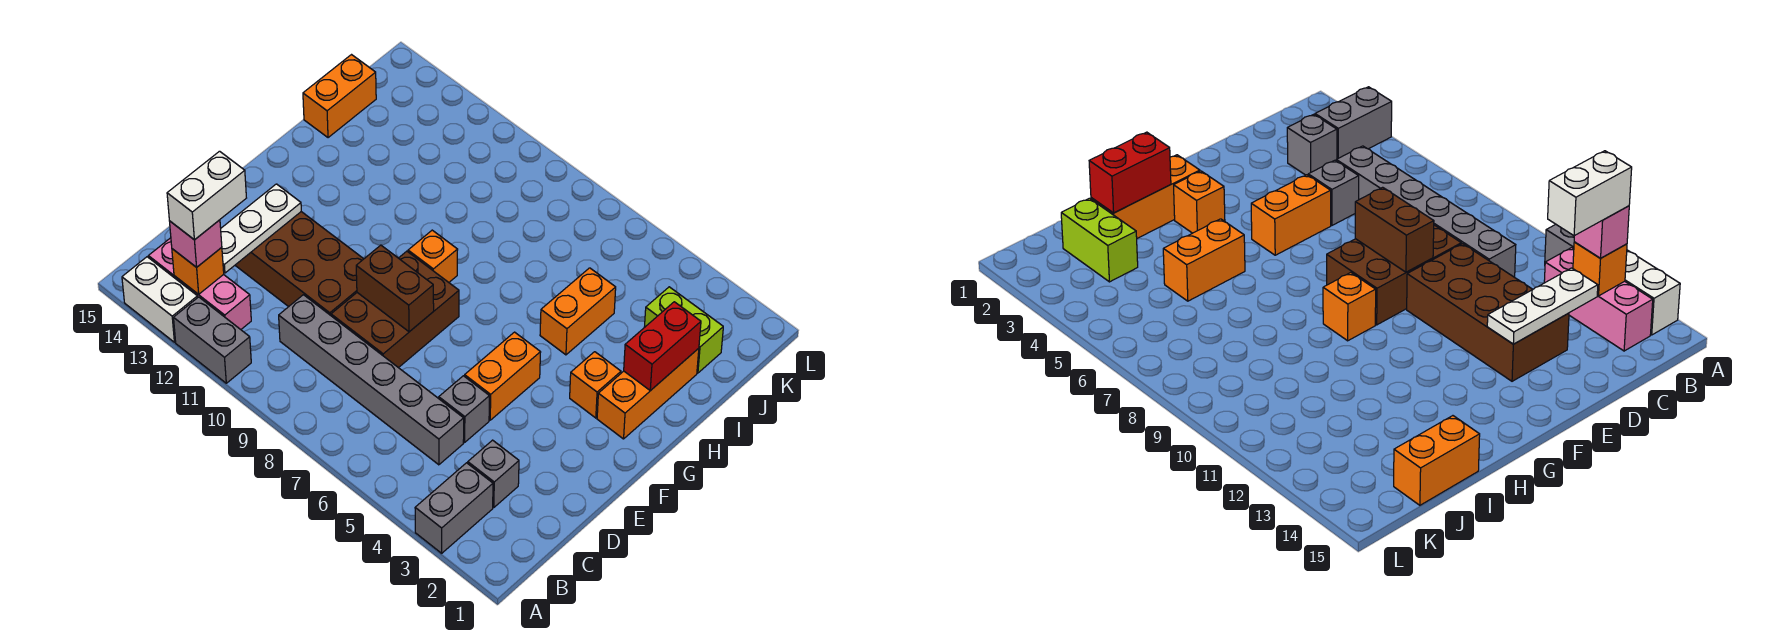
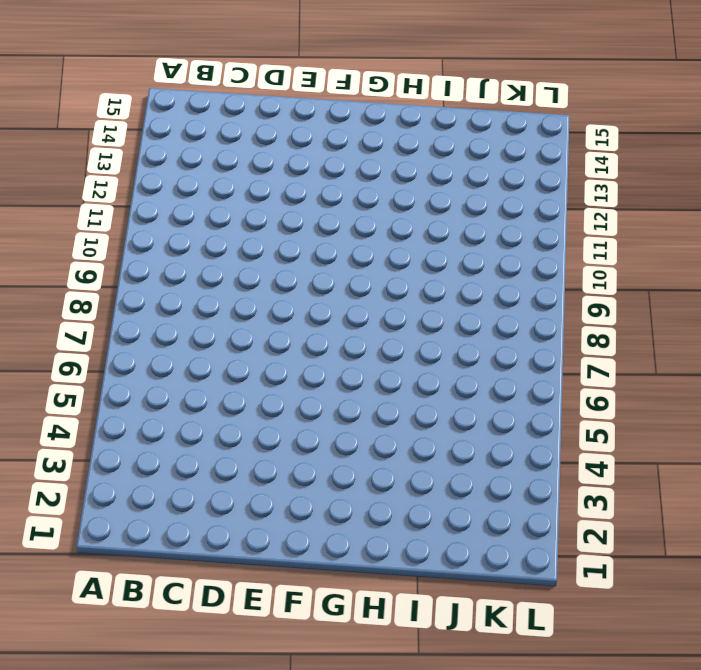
none -> grey brick A3:B3 level 1
none -> grey brick A11:A12 level 1
none -> white brick A13:A14 level 1

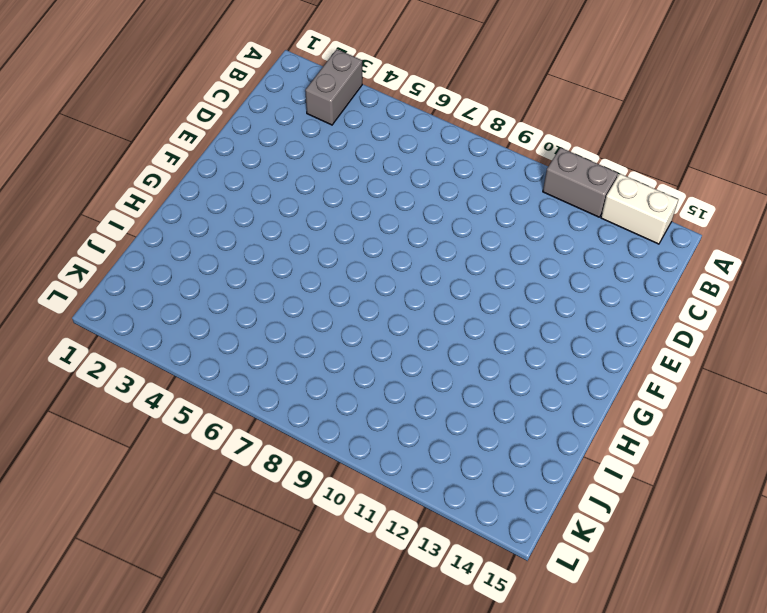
none -> pink brick B12:B14 level 1
none -> grey brick C3 level 1
none -> grey brick C5:C10 level 1

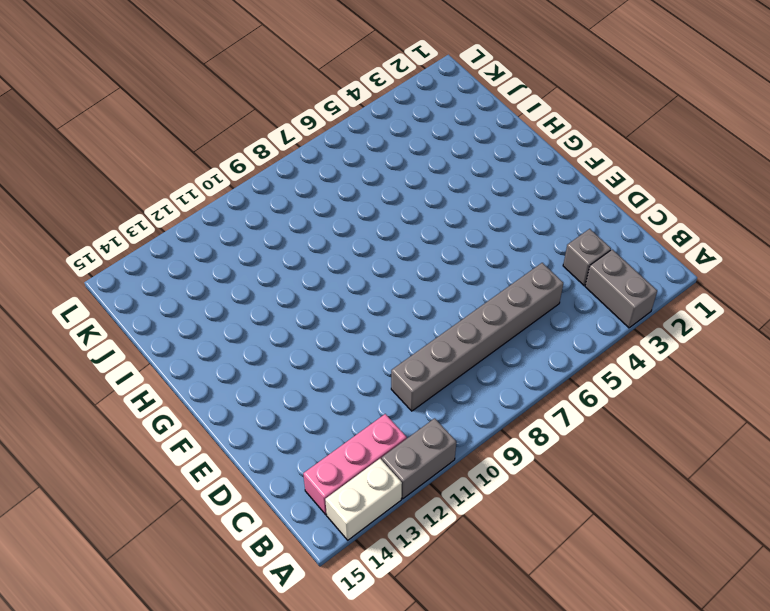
none -> grey brick D5 level 1
none -> brown brick D8:F9 level 1
none -> brown brick D10:E13 level 1

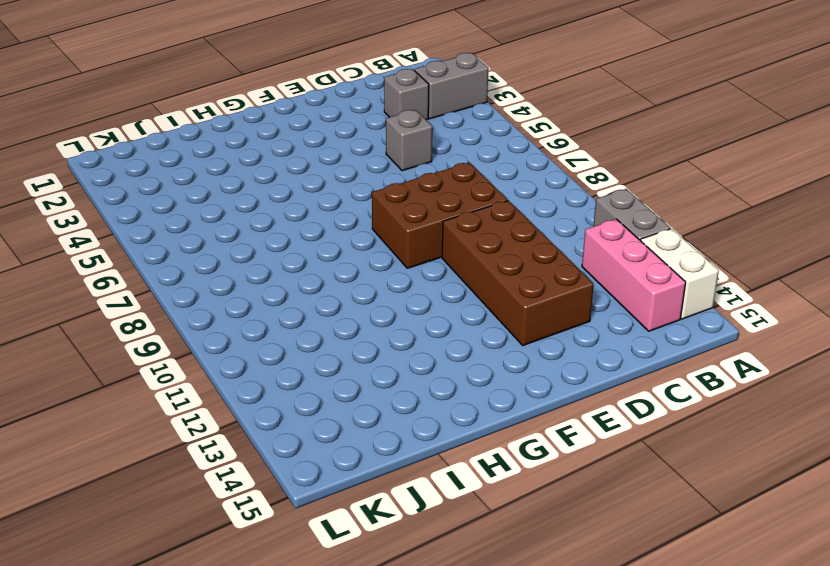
none -> grey brick C5:C10 level 1
none -> orange brick E5:F5 level 1
none -> orange brick G2:I2 level 1

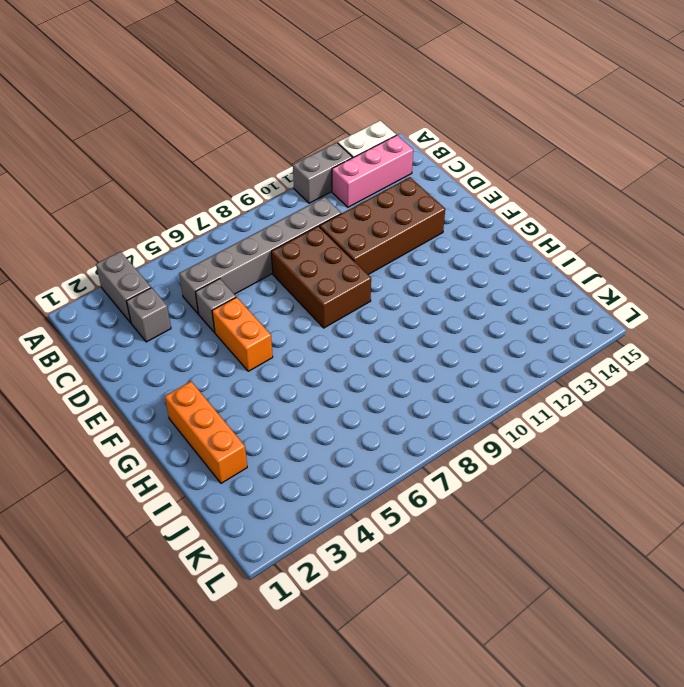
none -> orange brick G3 level 1
none -> orange brick G9 level 1
none -> orange brick H5:I5 level 1

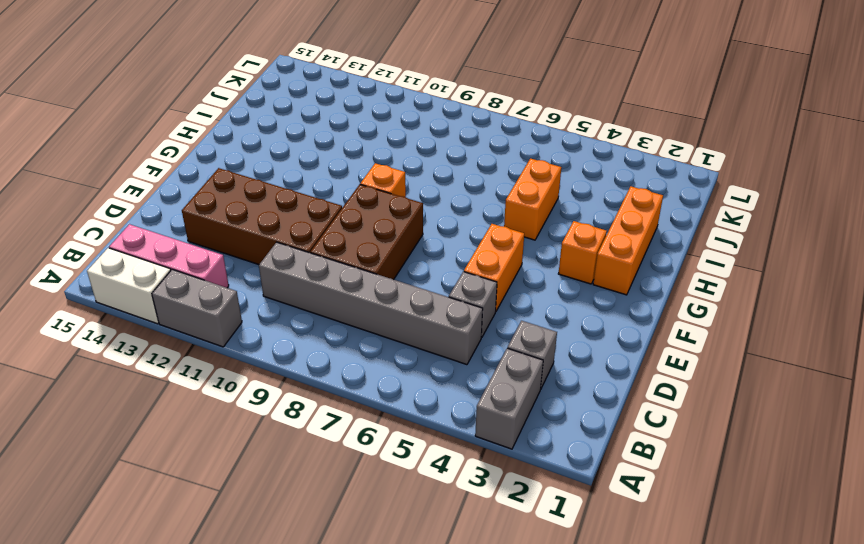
none -> orange brick I15:J15 level 1
none -> lime brick J2:J3 level 1
none -> orange brick B13 level 2

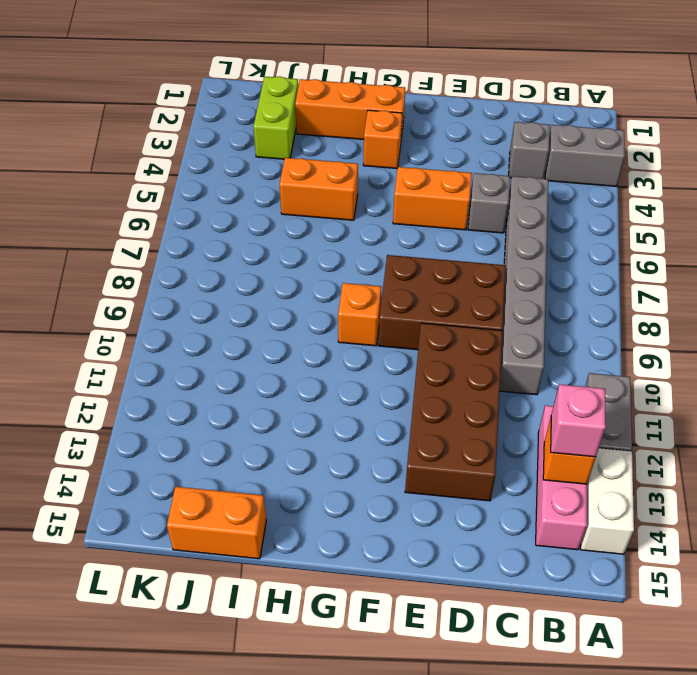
none -> white plate C13:E13 level 2
none -> brown brick E8:E9 level 2
none -> red brick H2:I2 level 2

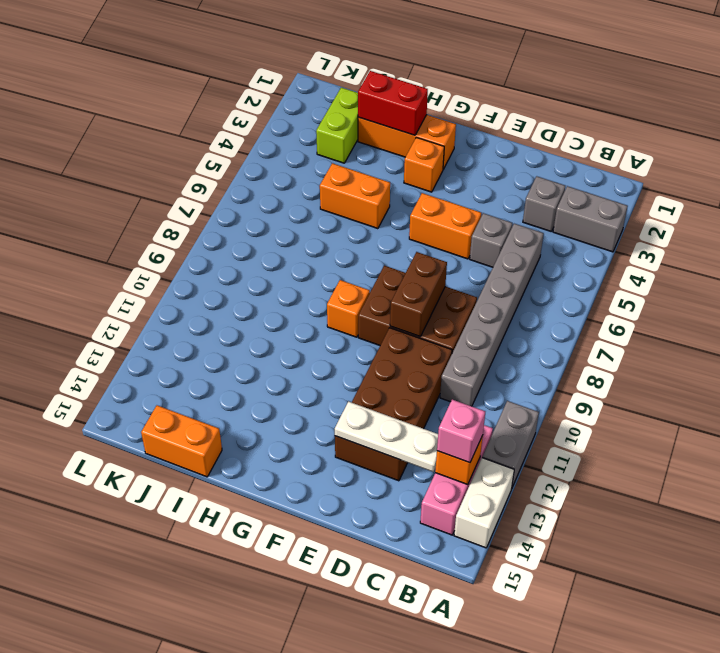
none -> white brick B13:C13 level 4

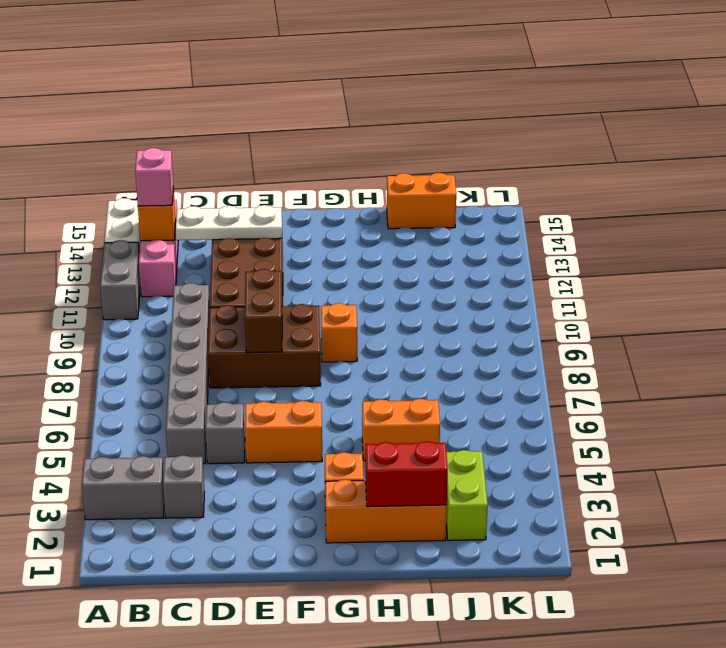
none -> white brick B13:C13 level 4

